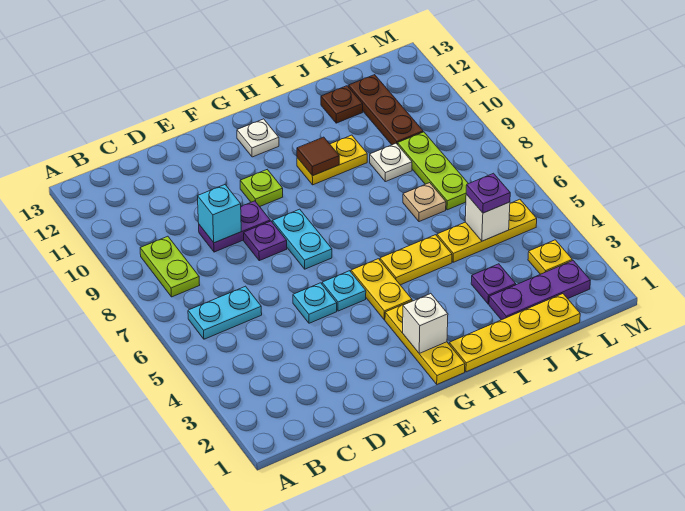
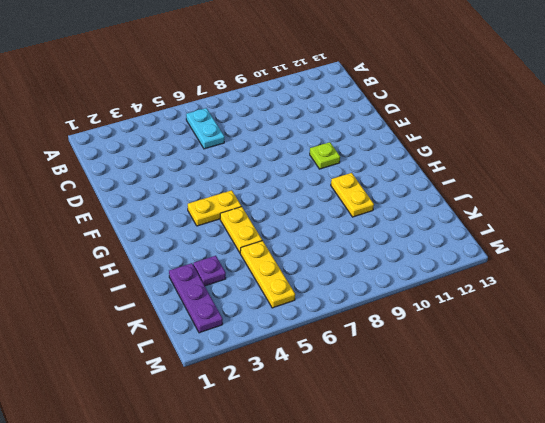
none -> lime plate B8:B9 level 1
none -> purple plate D9:E9 level 1
none -> cyan plate E5 level 1

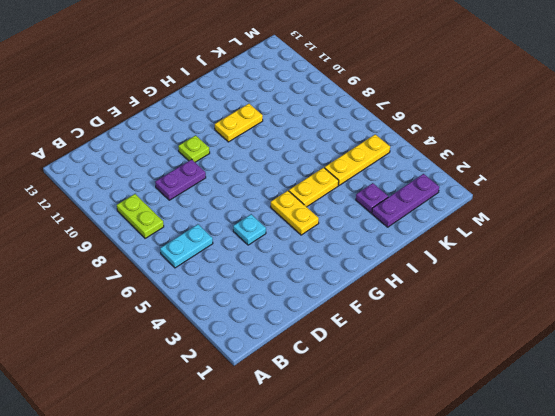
none -> purple plate E8 level 1
none -> cyan plate F5 level 1
none -> cyan plate F7:F8 level 1

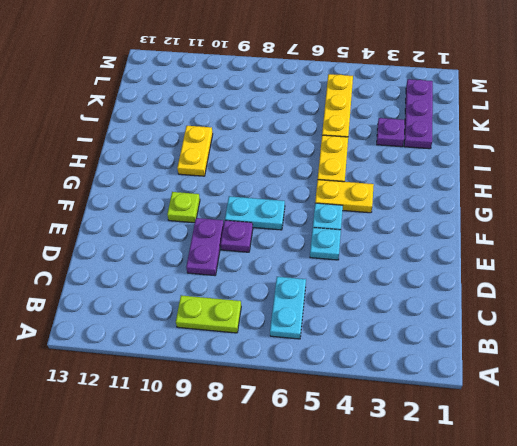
none -> yellow plate G1:G3 level 1
none -> white plate G12 level 1
none -> yellow plate H1:K1 level 1

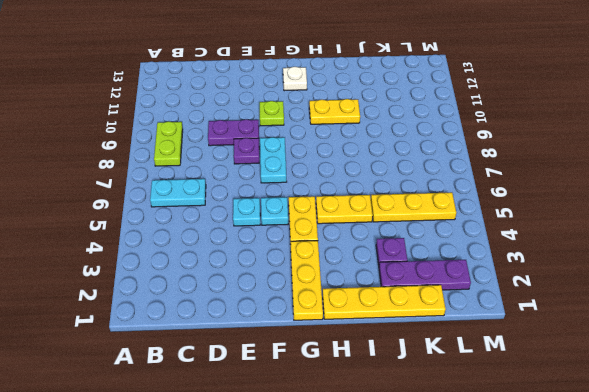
none -> tan plate J7 level 1
none -> white plate J9 level 1
none -> brown plate J12 level 1

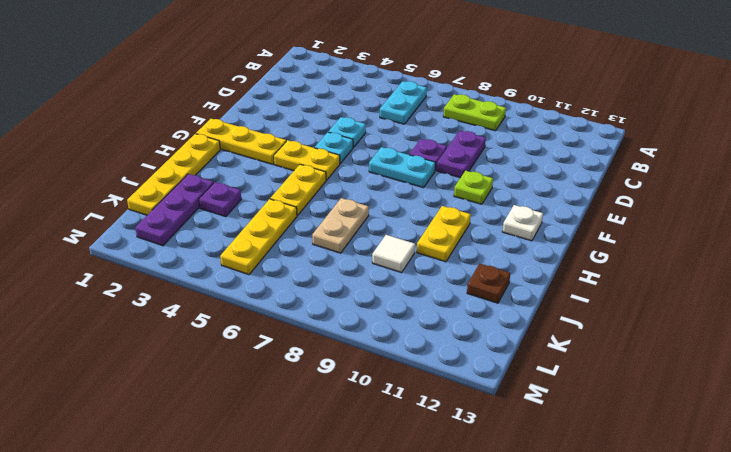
tan plate I7:J7 level 1 -> tan plate J7 level 1
white tile J9 level 1 -> white plate J9 level 1
none -> lime plate K7:K9 level 1
none -> brown plate K10:K12 level 1
none -> yellow plate L3 level 1

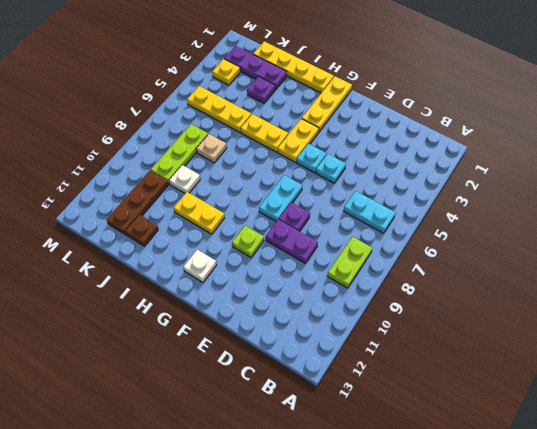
none -> cyan brick D9 level 2
none -> white brick G2 level 2
none -> brown tile H10 level 2

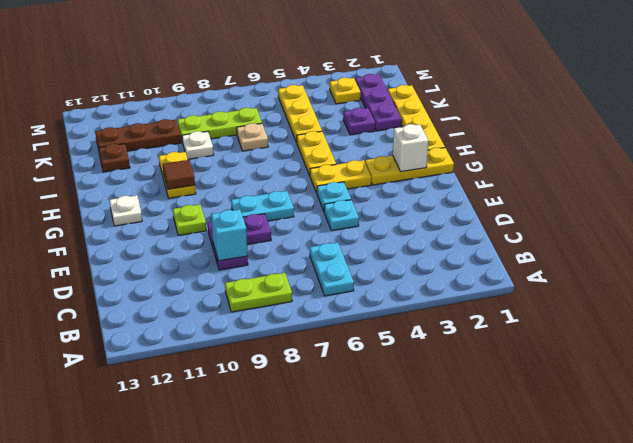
none -> white brick K5 level 2
none -> purple plate K5 level 3

